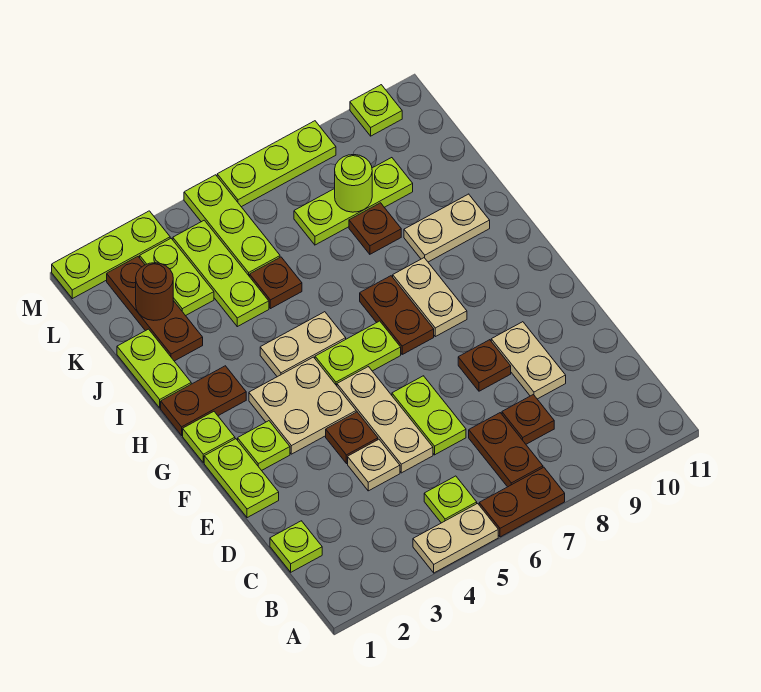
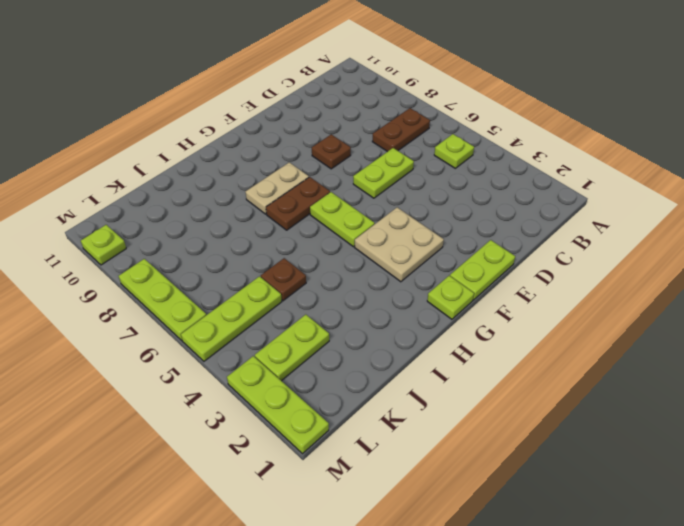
none -> tan plate A4:A5 level 1
none -> brown plate A6:A7 level 1
none -> lime plate C1 level 1
none -> brown plate C8 level 1

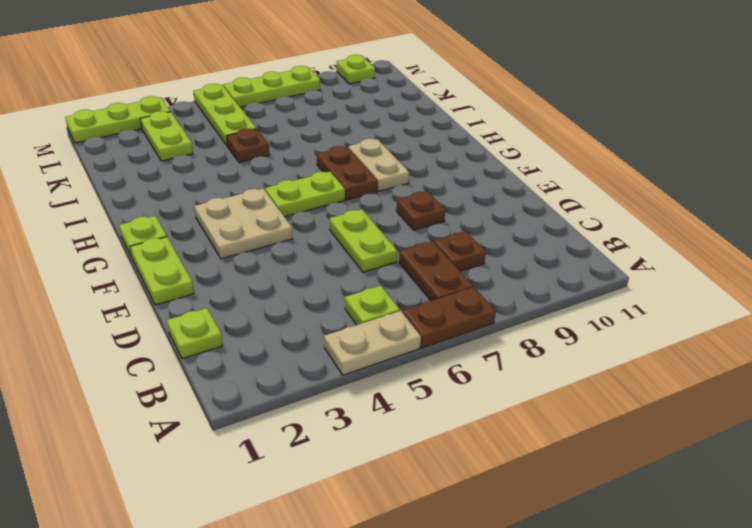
none -> tan plate D4 level 1
none -> tan plate D5:F5 level 1
none -> tan plate D9:E9 level 1
none -> brown plate E4 level 1

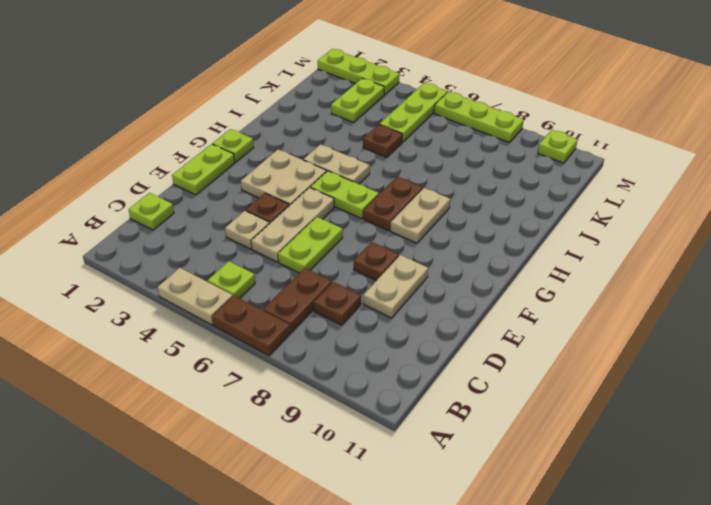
none -> lime plate F2 level 1
none -> brown plate H1:H2 level 1
none -> lime plate I1:J1 level 1
none -> tan plate I9:I10 level 1

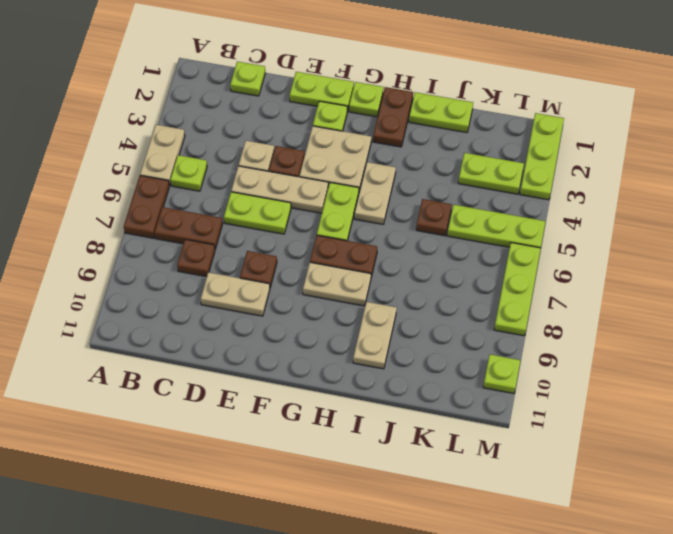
none -> brown plate J2:L2 level 1
none -> lime plate J4:L4 level 1
none -> brown plate J8 level 1
none -> lime plate K7:K9 level 1

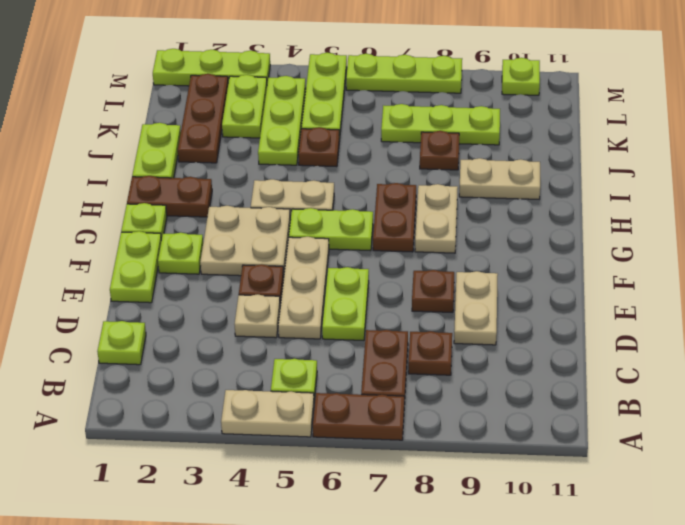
none -> brown round brick K2 level 2
none -> lime round brick K8 level 2

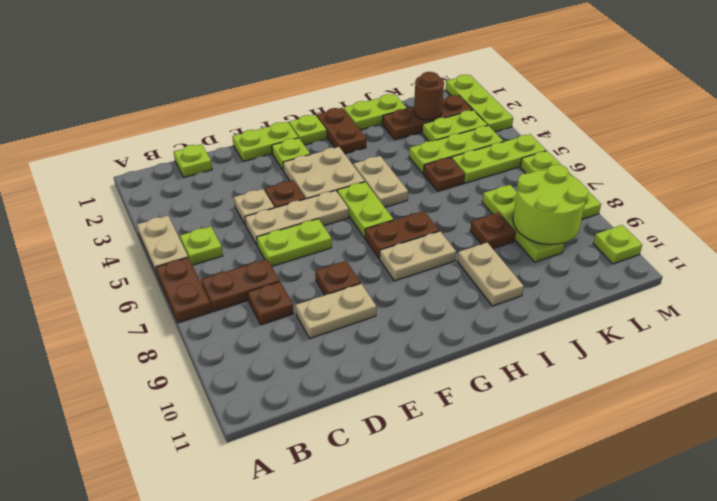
lime round brick K8:L9 level 2 -> lime round brick K8 level 2

